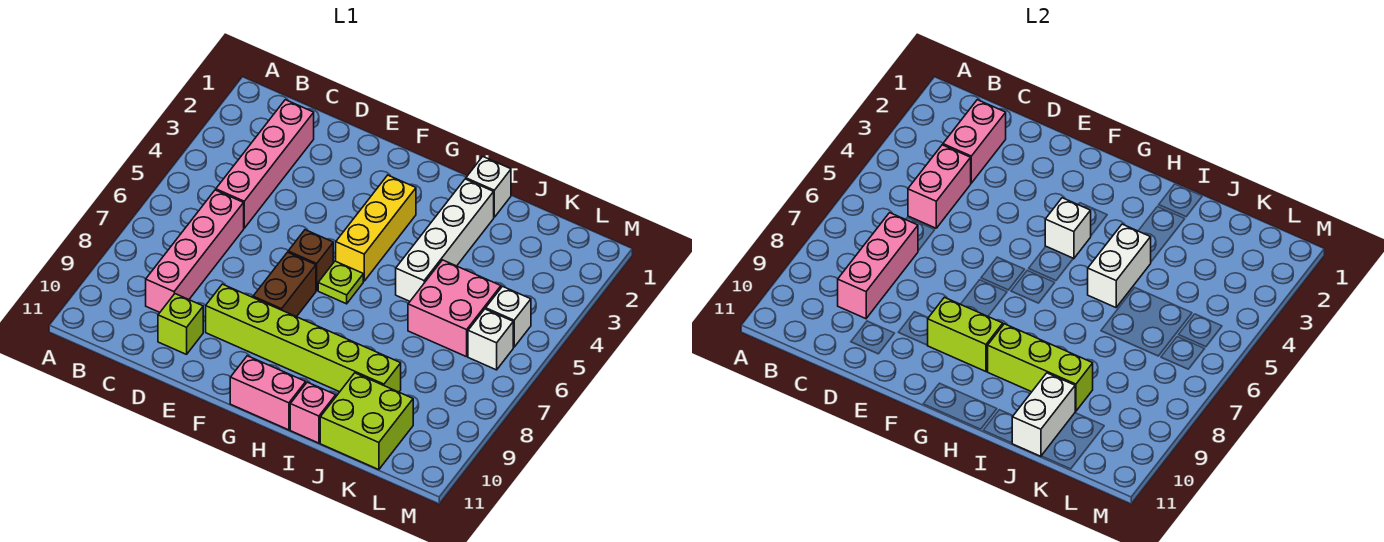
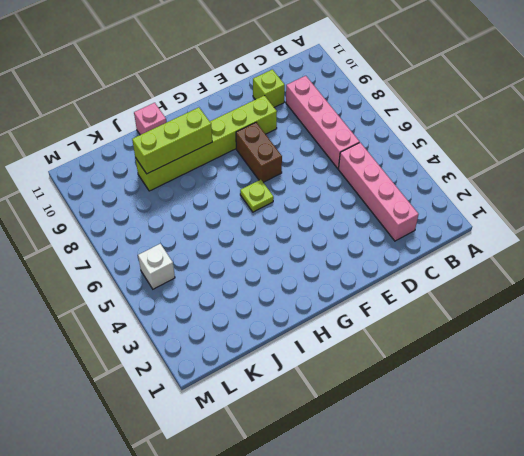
none -> brown brick F6 level 1
none -> yellow brick G3:G5 level 1
none -> pink brick G11:H11 level 1

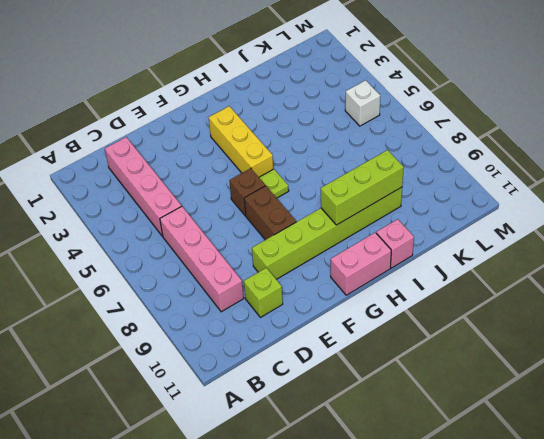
none -> white brick I1 level 1
none -> white brick I2:I5 level 1
none -> pink brick J5:K6 level 1

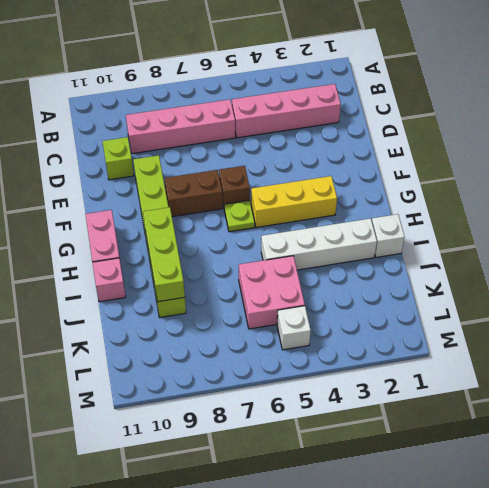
none -> lime brick J10:K11 level 1
none -> white brick L6 level 1
none -> pink brick C2:C3 level 2

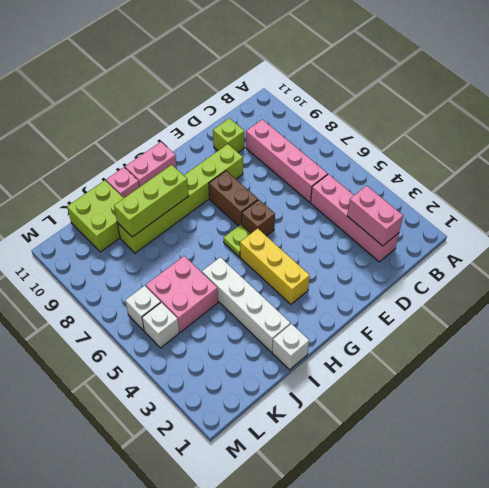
none -> pink brick C4:C5 level 2
none -> pink brick C7:C9 level 2
none -> lime brick F9:G9 level 2

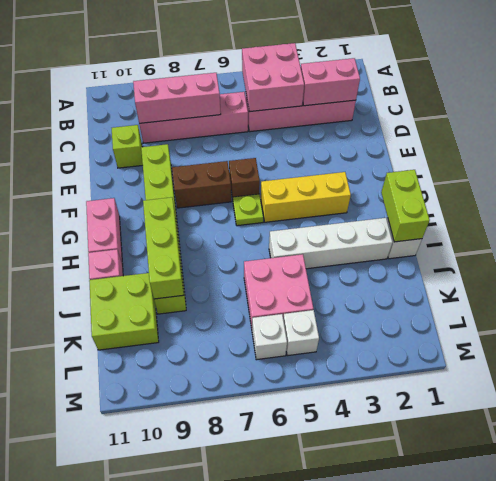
pink brick B4:C5 level 2 -> pink brick C4:C5 level 2
lime brick H1:I1 level 2 -> lime brick F9:G9 level 2
none -> white brick G4 level 2
none -> white brick I4:I5 level 2
none -> white brick J10:J11 level 2

